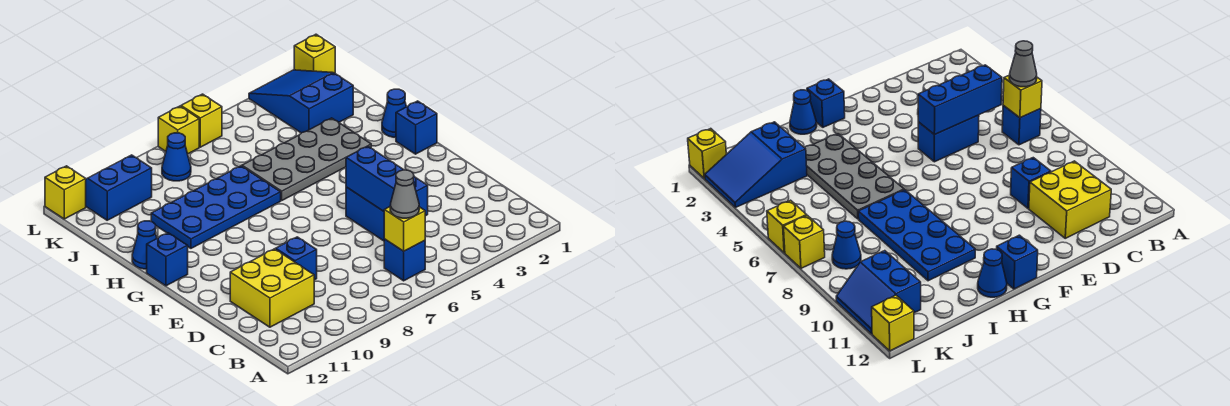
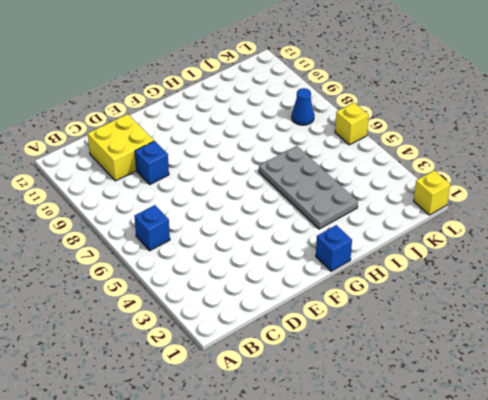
none -> blue brick D5:E5 level 1
none -> blue brick G12 level 1
none -> blue cone H1 level 1

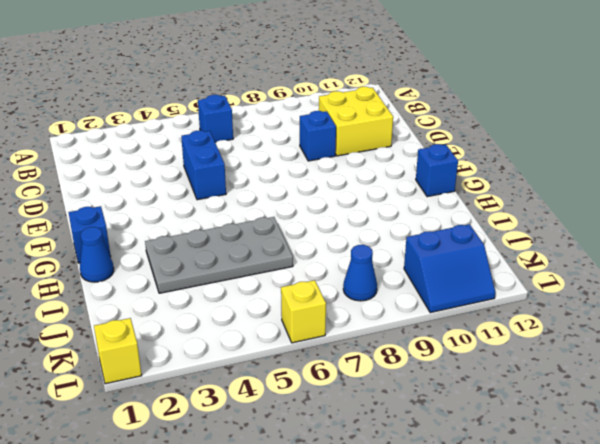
none -> blue plate H7:I10 level 1
none -> blue cone H12 level 1
none -> blue slope J2:L3 level 1 top J

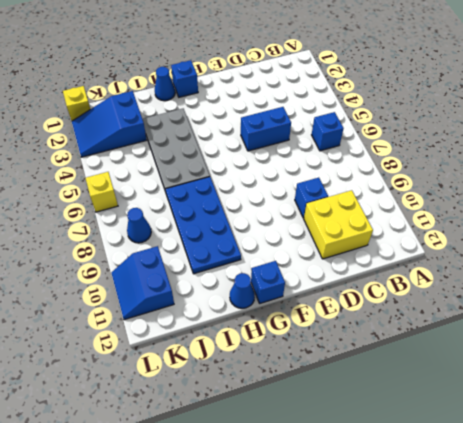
none -> yellow brick L7 level 1
none -> yellow brick L12 level 1
none -> yellow brick B6 level 2

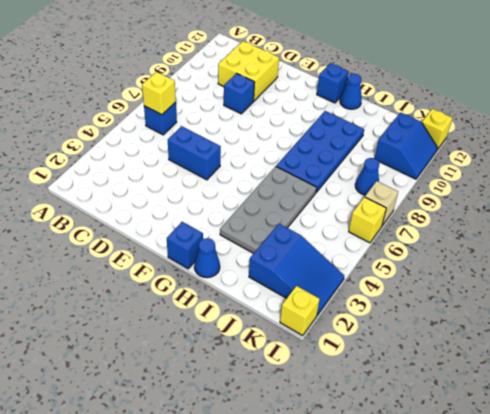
tan brick L7 level 1 -> yellow brick L7 level 1
none -> blue brick C5:E5 level 2
none -> grey cone B6 level 3

